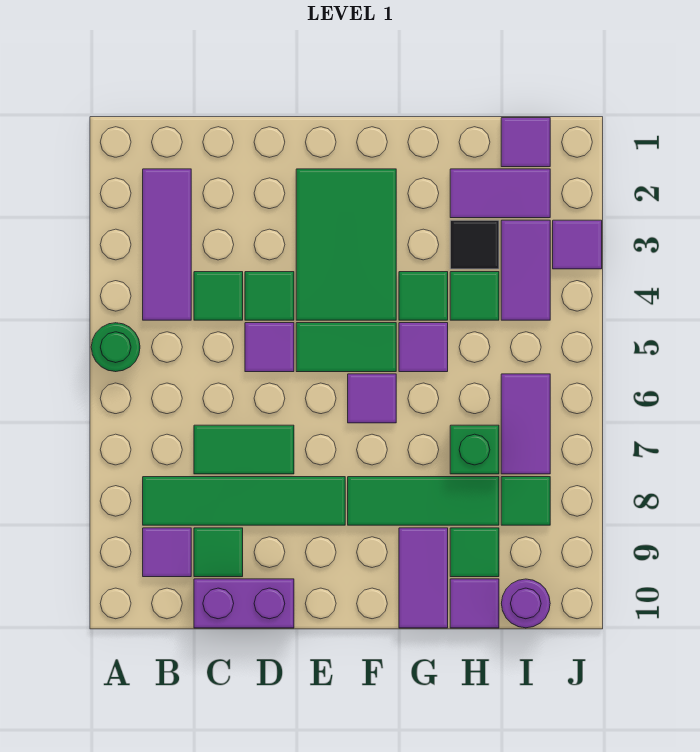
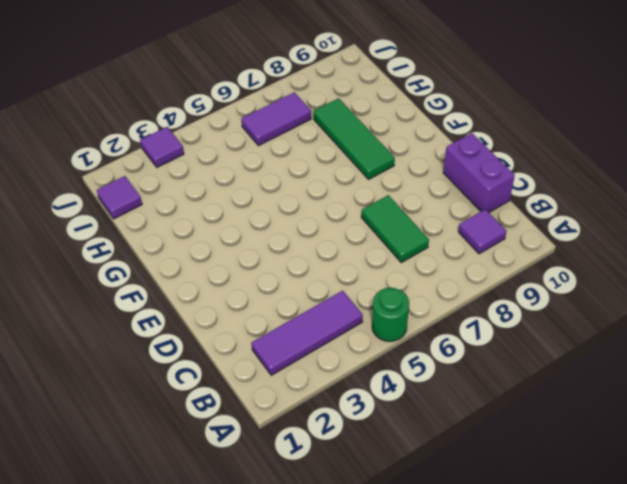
none -> green tile B8:E8 level 1
none -> green tile C4 level 1
none -> green tile C9 level 1

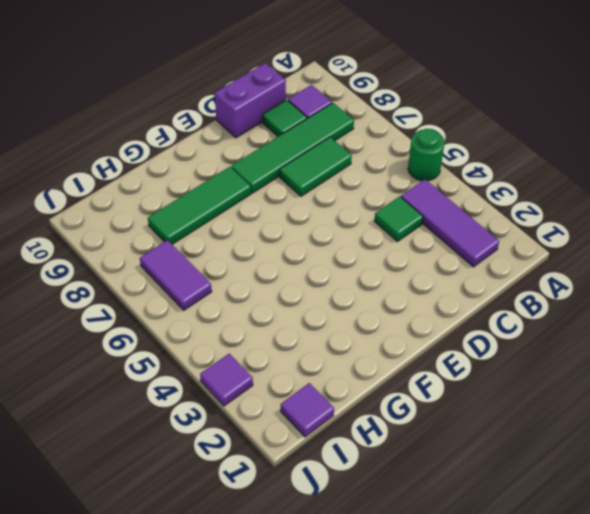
none -> green tile D4 level 1
none -> purple tile D5 level 1
none -> green tile E2:F4 level 1

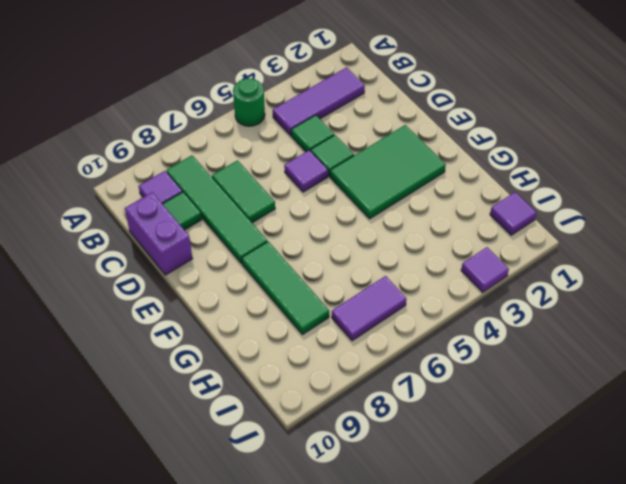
none -> green tile E5:F5 level 1
none -> purple tile F6 level 1
none -> green tile G4 level 1

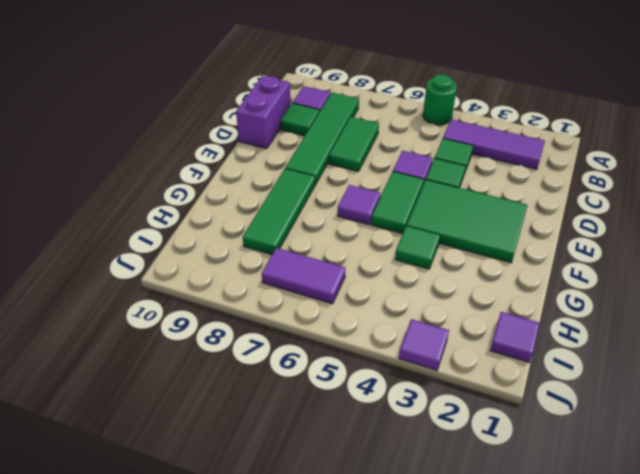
none -> purple tile G5 level 1
none -> purple tile G9:G10 level 1
none -> purple tile H2:I2 level 1

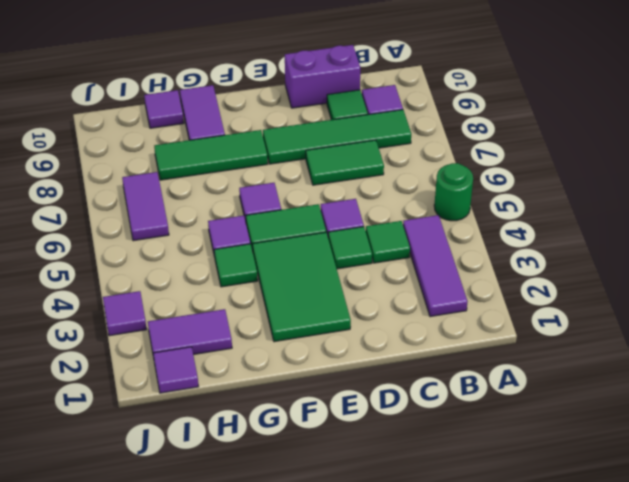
none -> black tile H3 level 1
none -> green tile H4 level 1
none -> green brick H7 level 1

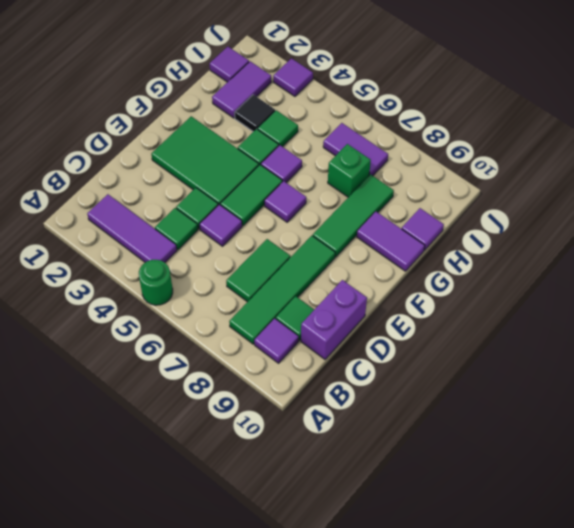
none -> green tile H9 level 1
none -> purple tile I3:I4 level 1
none -> green tile I8 level 1

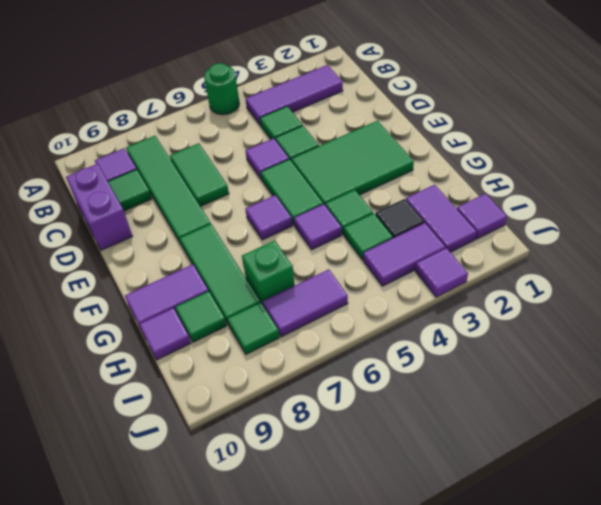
none -> purple round brick I10 level 1

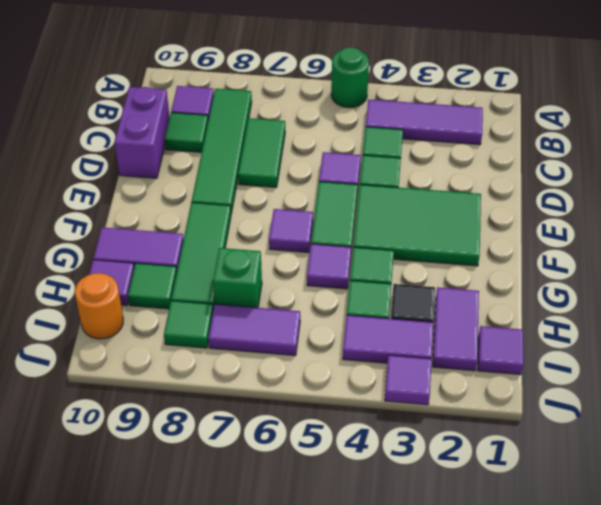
orange round brick I10 level 1 -> purple round brick I10 level 1

